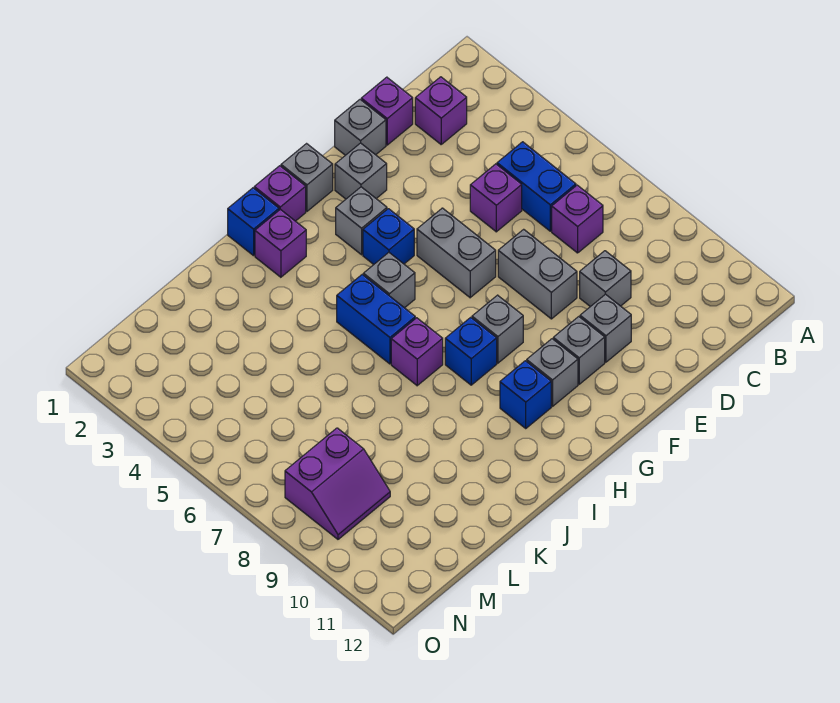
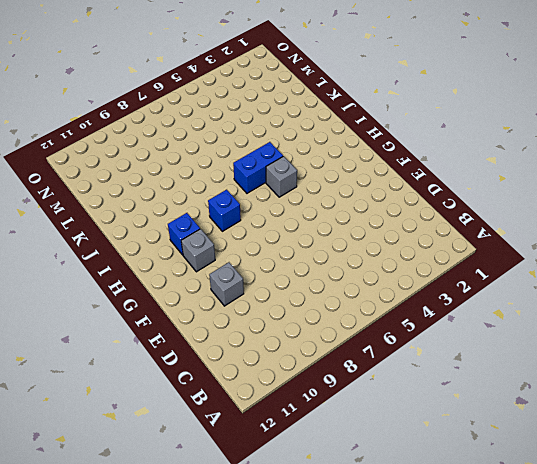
none -> purple brick C2 level 1
none -> blue brick C5:C6 level 1
none -> purple brick C7 level 1

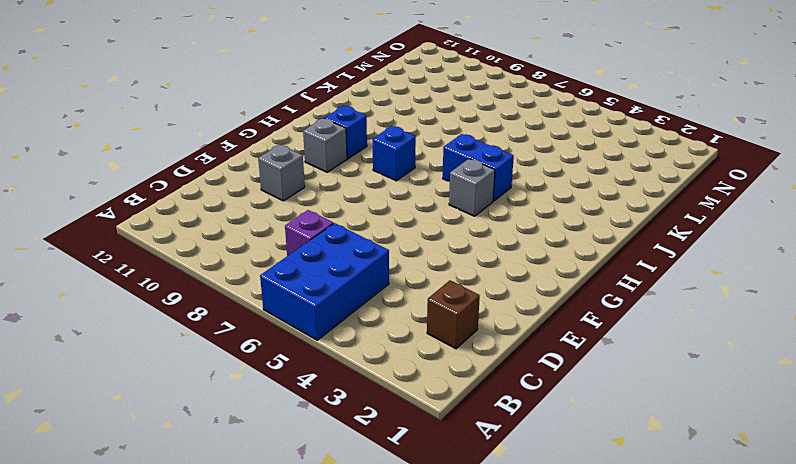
blue brick A5:C6 level 1 -> blue brick C5:C6 level 1
brown brick C2 level 1 -> purple brick C2 level 1
none -> purple brick D1 level 1
none -> purple brick D5 level 1
none -> grey brick D9 level 1

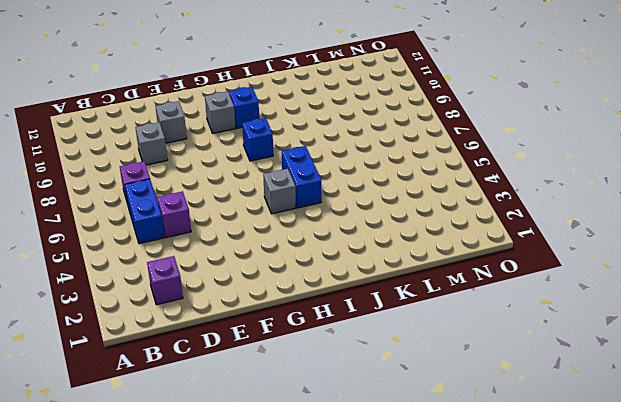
none -> purple brick D1 level 1
none -> grey brick E1 level 1
none -> grey brick E7:E8 level 1

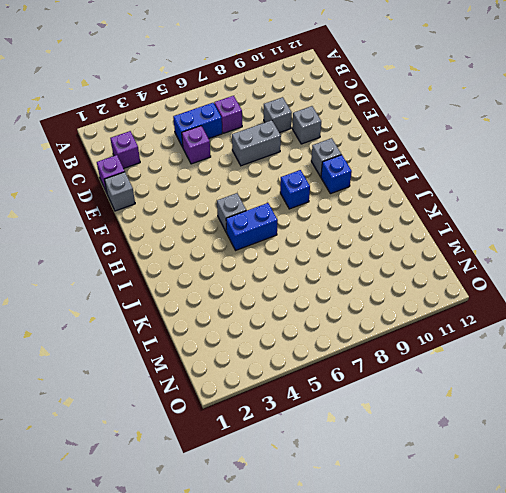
none -> grey brick F2 level 1
none -> grey brick F5:F6 level 1
none -> grey brick F10 level 1

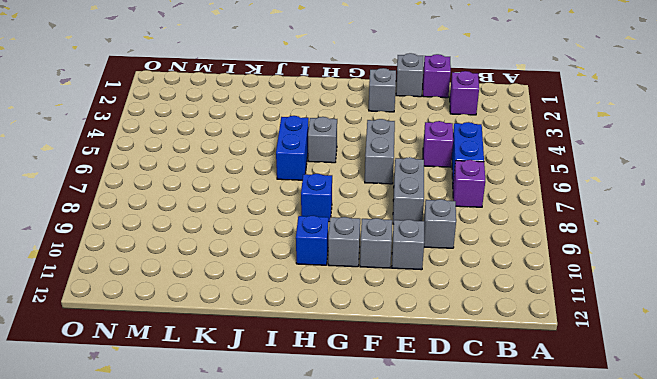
none -> grey brick G1 level 1
none -> grey brick G3 level 1
none -> blue brick G4 level 1

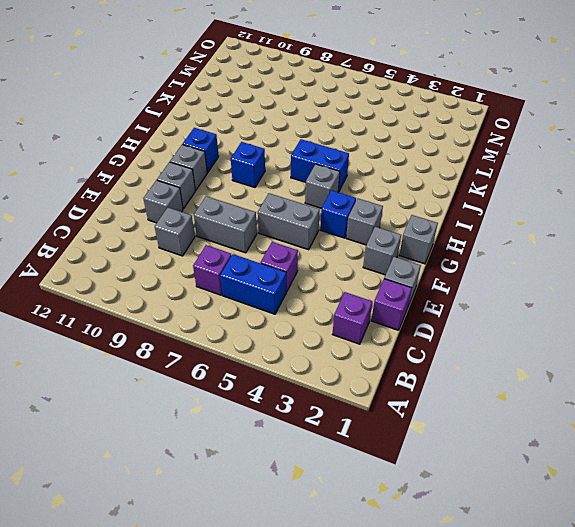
none -> grey brick G8 level 1
none -> purple brick H1 level 1
none -> blue brick I1 level 1

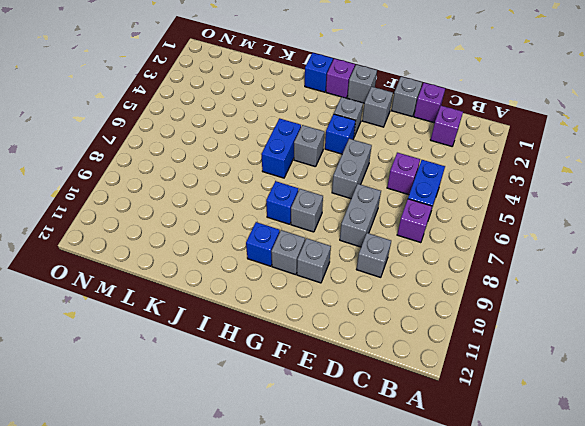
none -> grey brick E10 level 1
none -> purple brick I2 level 1
none -> purple brick I7 level 1

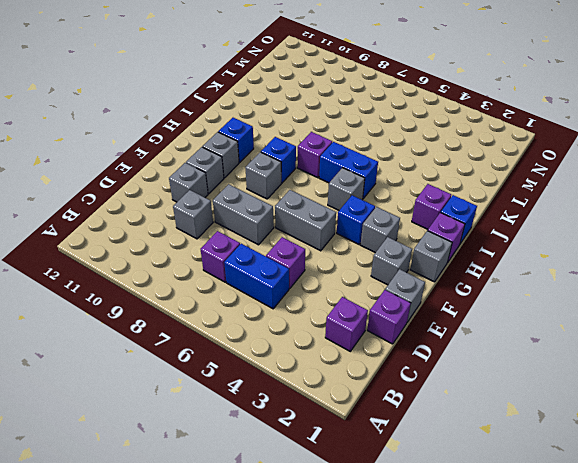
none -> purple slope M8:N9 level 1 top 8

